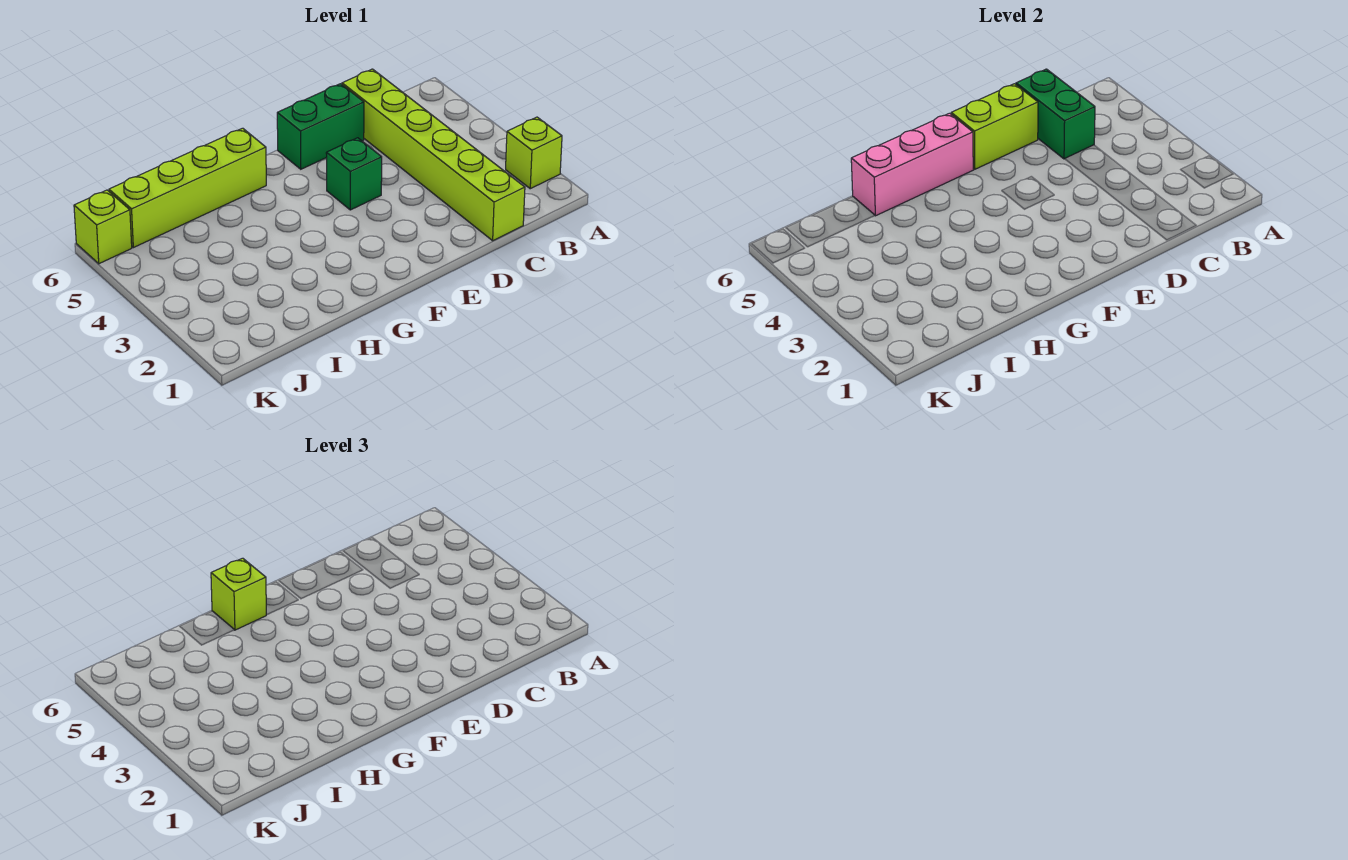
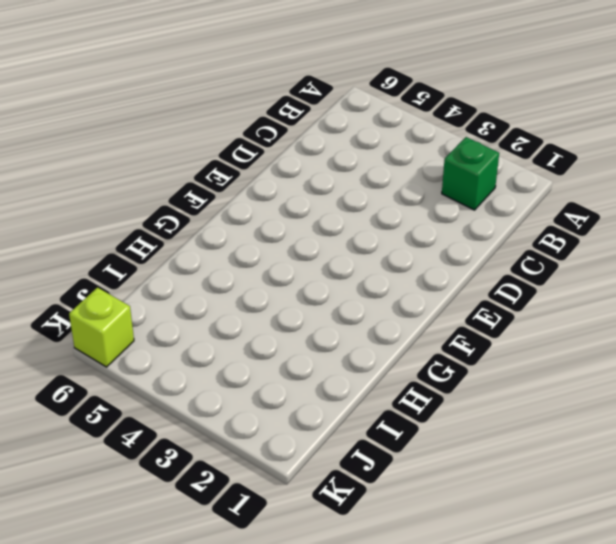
green brick B2 level 1 -> green brick E4 level 1
none -> lime brick A2 level 1
none -> lime brick C1:C6 level 1

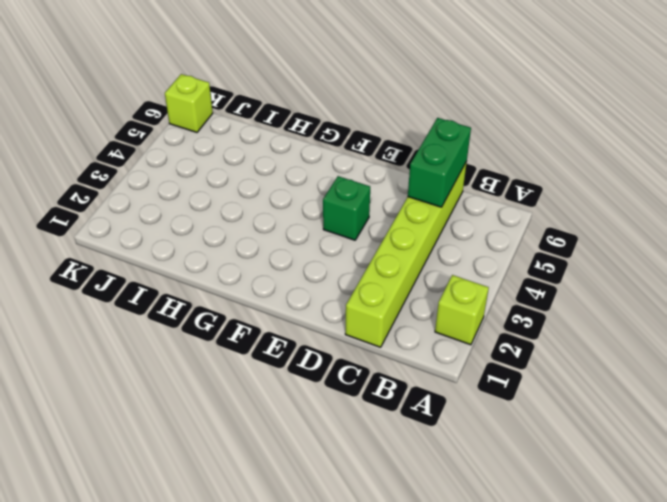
none -> green brick D6:E6 level 1
none -> lime brick G6:J6 level 1

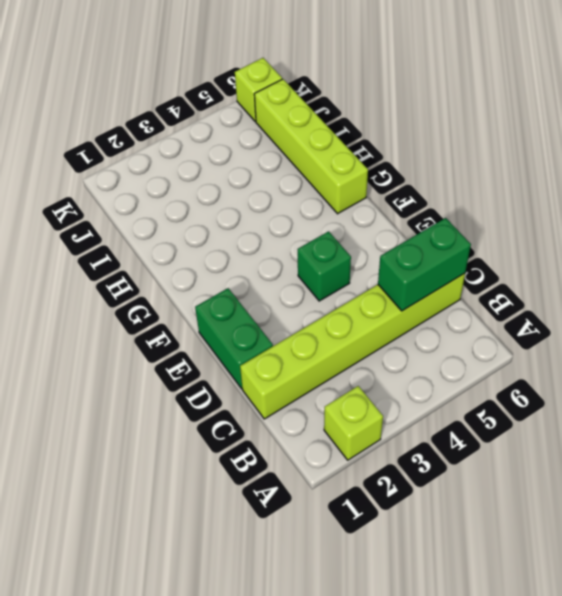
green brick D1:E1 level 1 -> green brick D6:E6 level 1
none -> lime brick D6:E6 level 2
none -> pink brick F6:H6 level 2

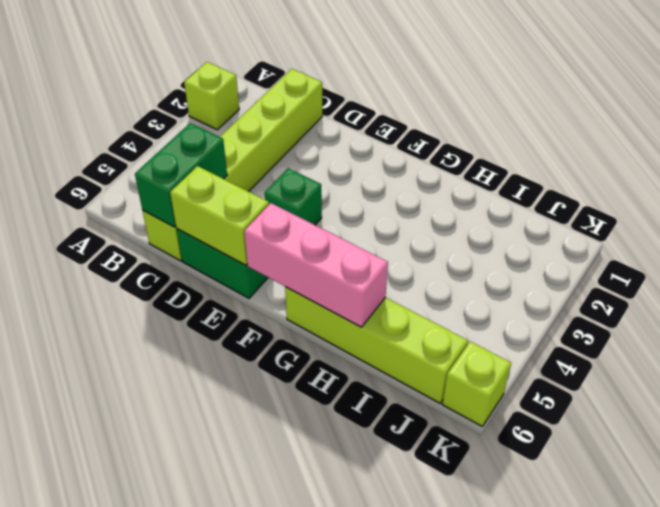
none -> lime brick G6 level 3

